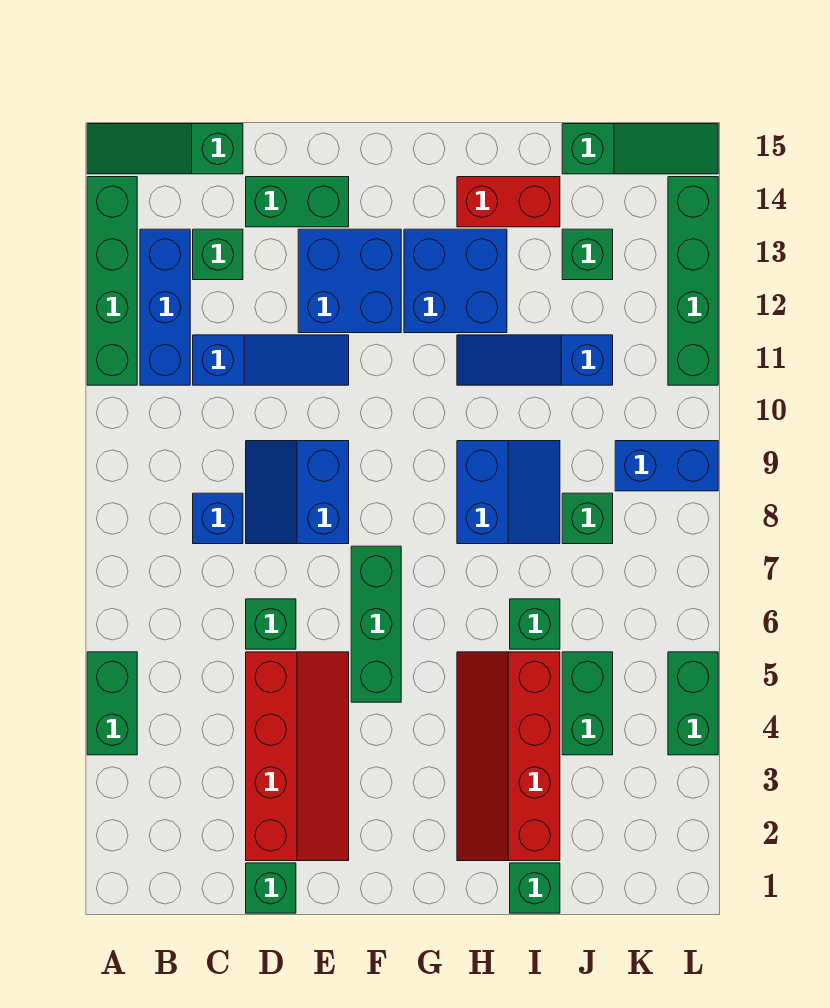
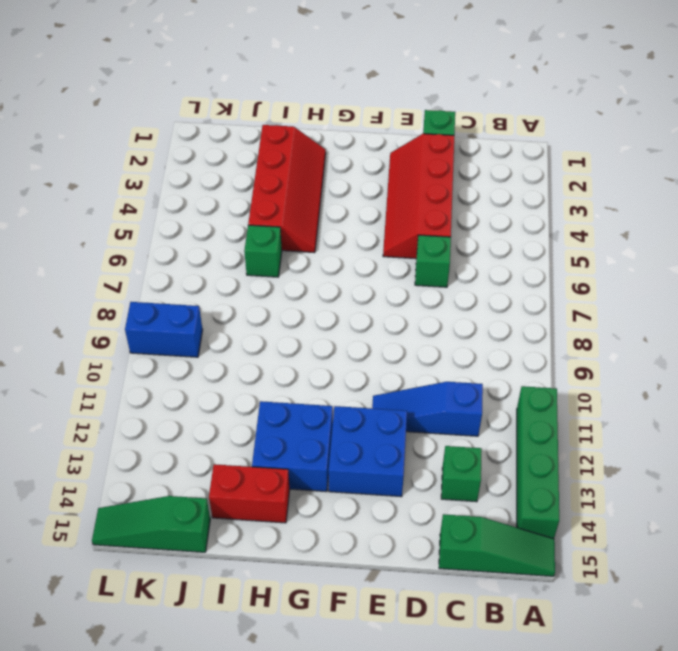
none -> green brick A4:A5 level 1
none -> blue brick B11:B13 level 1
none -> blue brick C8 level 1

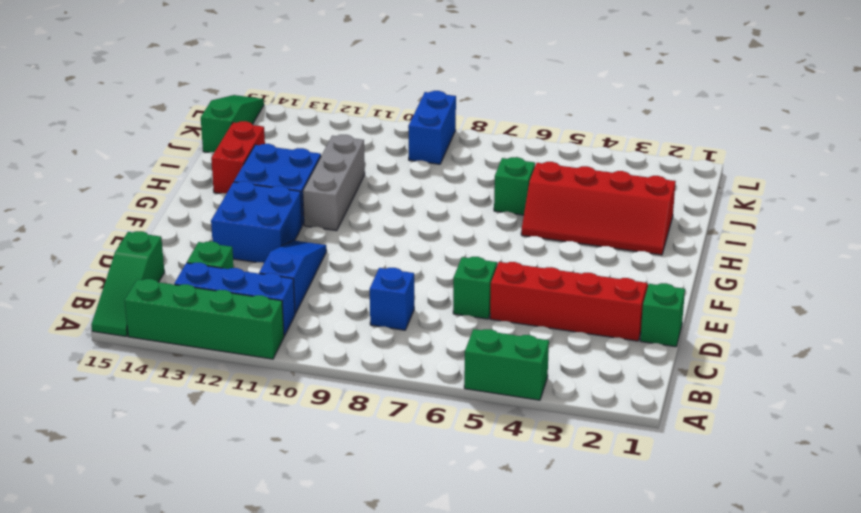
grey brick G11:I11 level 1 -> blue slope H11:J11 level 1 top J
none -> blue slope D8:E9 level 1 top E
none -> green brick D14:E14 level 1
none -> green brick F5:F7 level 1

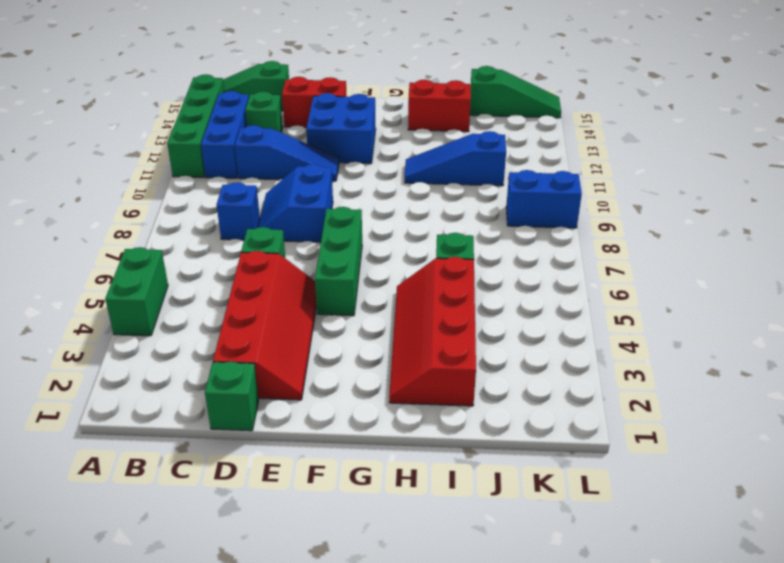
red brick D14:E14 level 1 -> green brick D14:E14 level 1
none -> blue brick G12:H13 level 1
none -> blue slope H8:I9 level 1 top H
none -> green brick I1 level 1

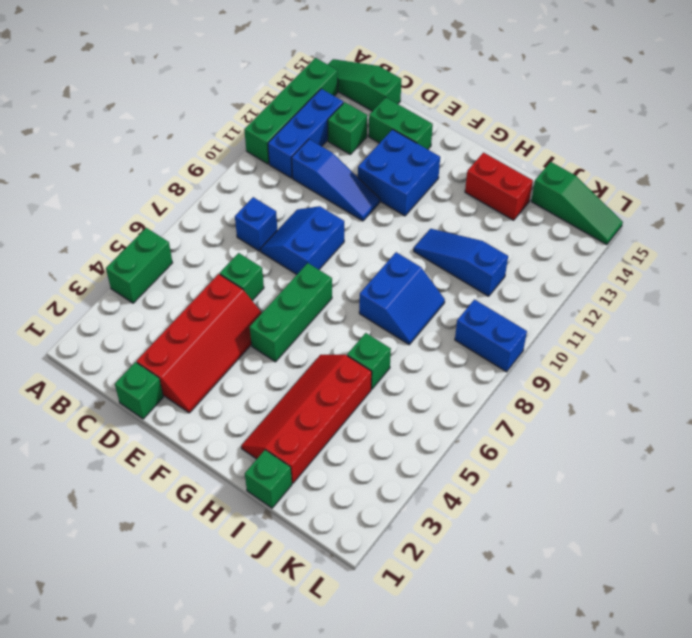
none -> blue brick G12:H13 level 1
none -> green brick J4:J5 level 1
none -> green brick J8 level 1

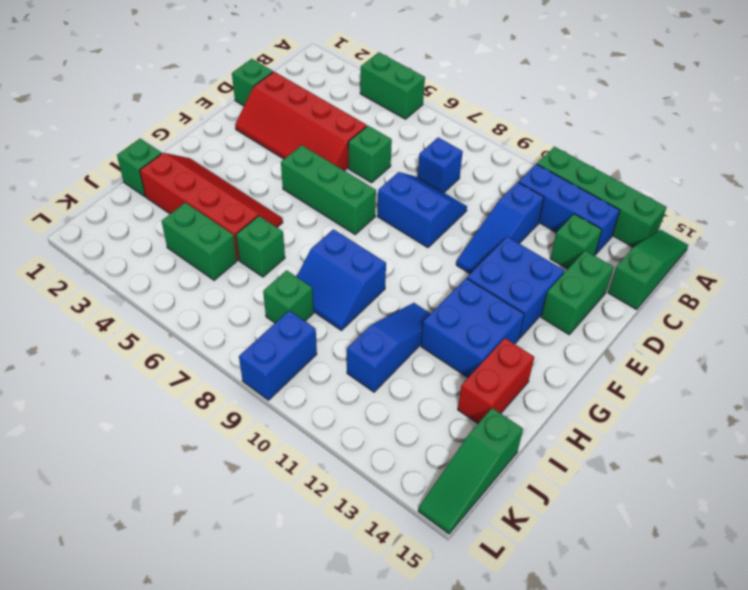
none -> green brick J13 level 1
none -> green brick L4:L5 level 1
none -> green brick L11:L14 level 1

